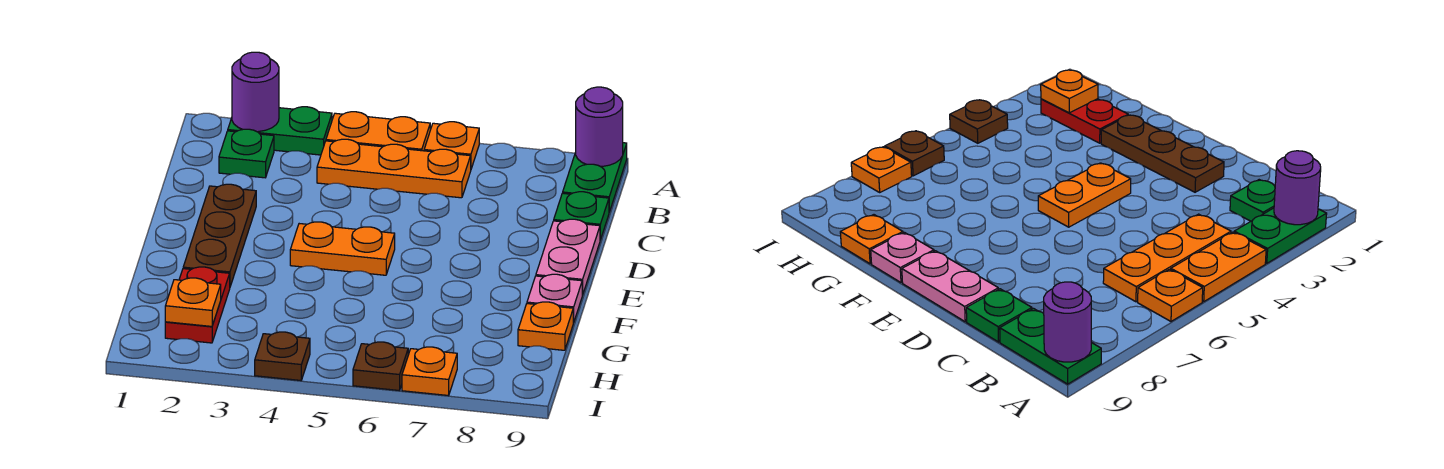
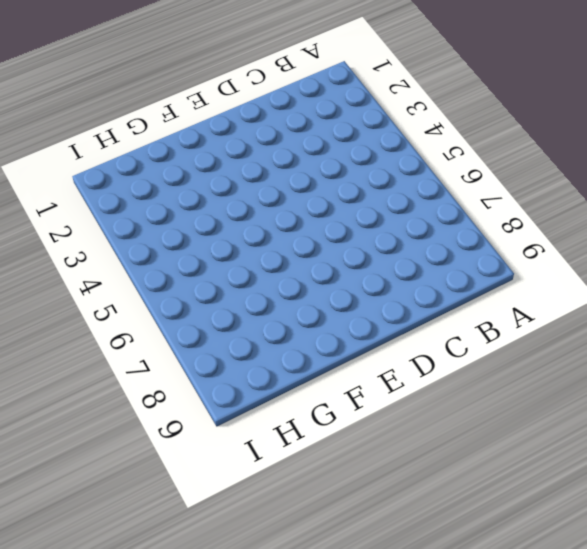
none -> green plate A2:A3 level 1
none -> orange plate A4:A5 level 1
none -> orange plate A6 level 1

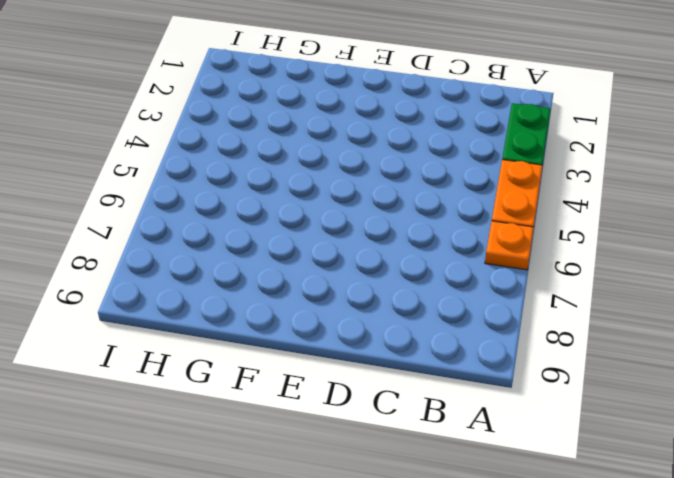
none -> green plate A9:B9 level 1
none -> green plate B2 level 1
none -> orange plate B4:B6 level 1

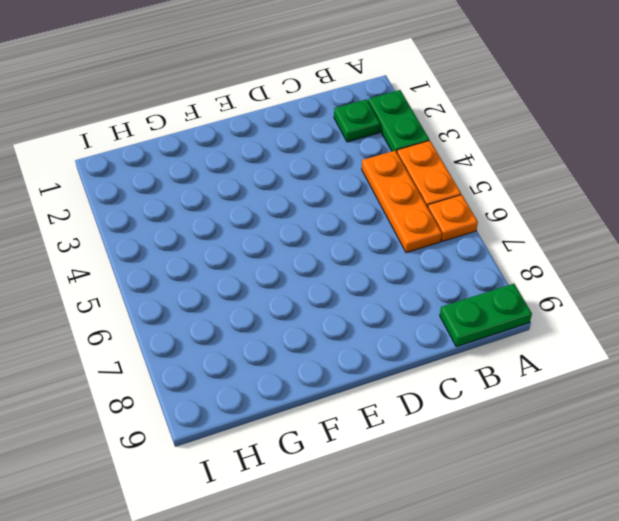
none -> green plate C9 level 1
none -> brown plate D2:F2 level 1
none -> pink plate D9:E9 level 1

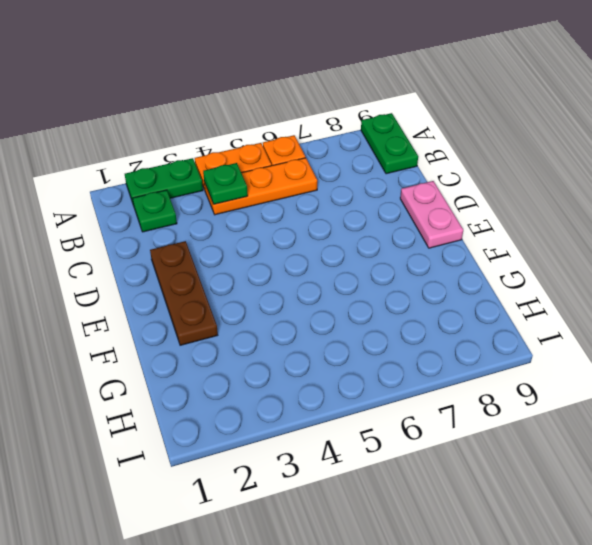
green plate B4 level 2 -> green plate C9 level 1
none -> orange plate E4:E5 level 1
none -> pink plate F9 level 1
none -> red plate G2:H2 level 1

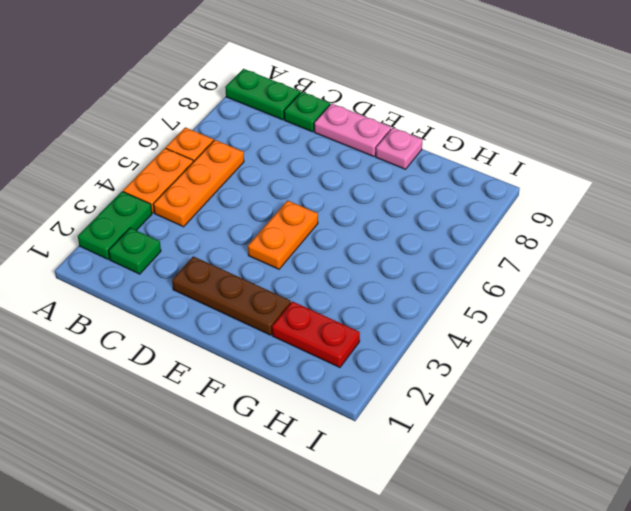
none -> orange plate G9 level 1
none -> brown plate I4 level 1
none -> brown plate I6 level 1

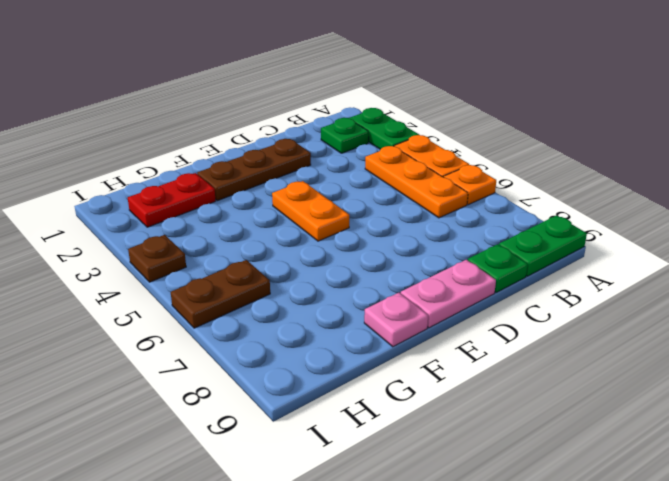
brown plate H6:I6 level 1 -> brown plate I6 level 1
none -> orange plate G9 level 1
none -> orange plate I7 level 1
none -> purple round brick A2 level 2

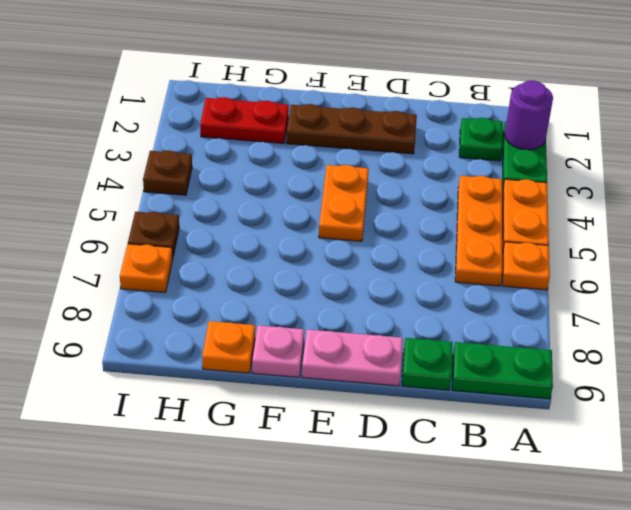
none -> purple round brick A9 level 2
none -> orange plate H2 level 2

